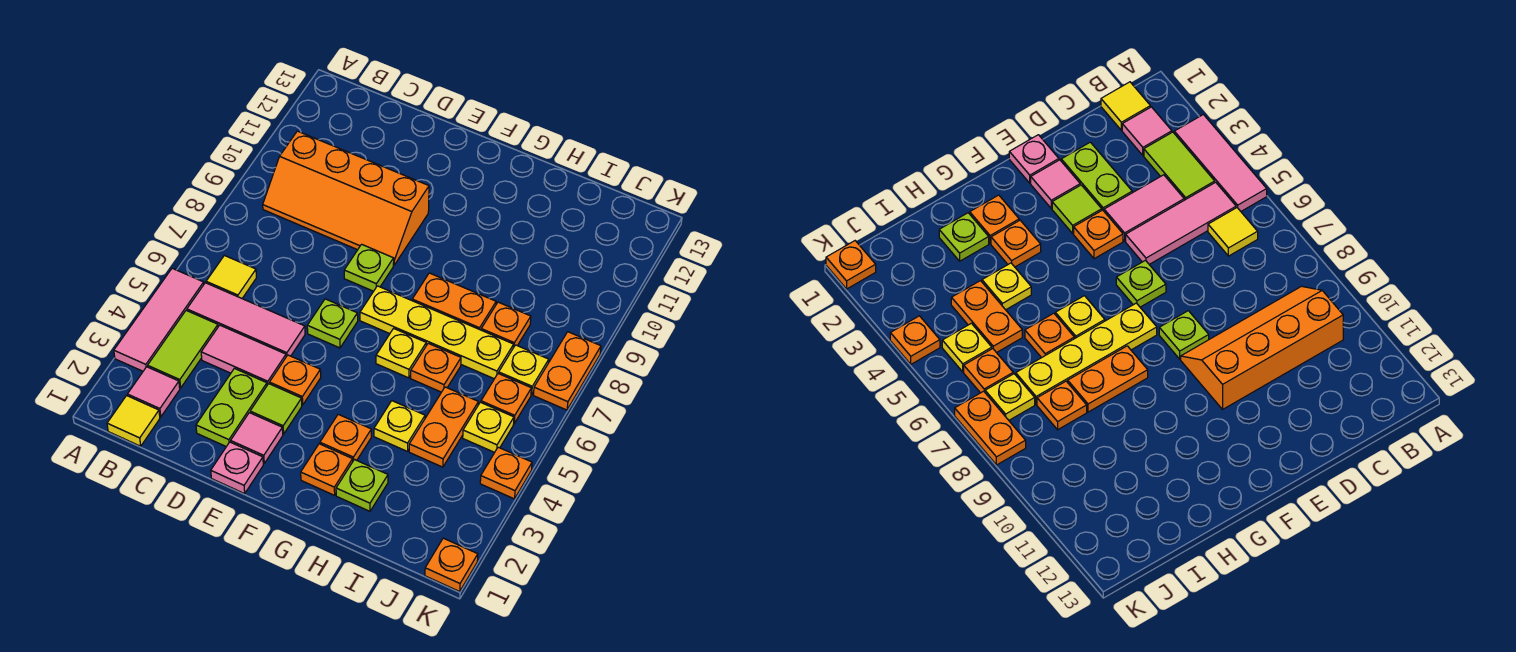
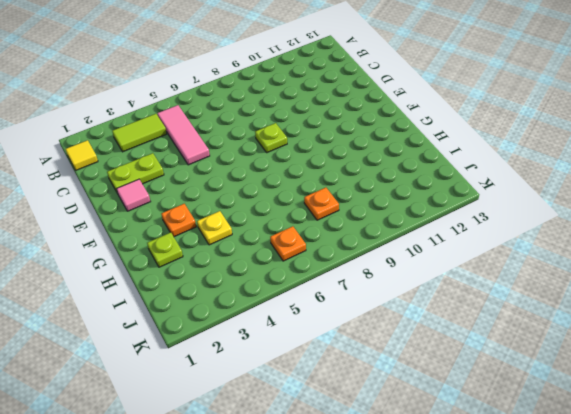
none -> pink tile A3:A5 level 1
none -> pink tile B2 level 1
none -> yellow tile B6 level 1
none -> orange slope B9:E10 level 1 top 10

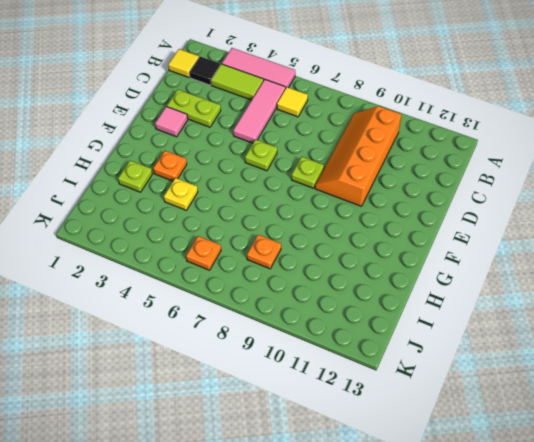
black tile B2 level 1 -> pink tile B2 level 1
none -> pink tile C4:D4 level 1
none -> pink plate E1 level 1
none -> lime tile E3 level 1
none -> orange plate E4 level 1

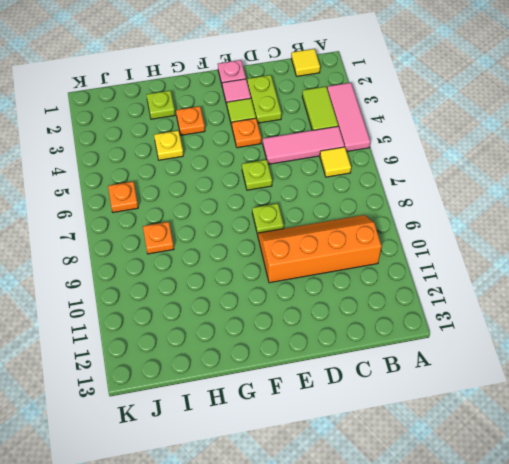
none -> pink tile B2 level 1
none -> pink tile C4:D4 level 1
none -> yellow plate F7:I7 level 1
none -> orange plate G2 level 1

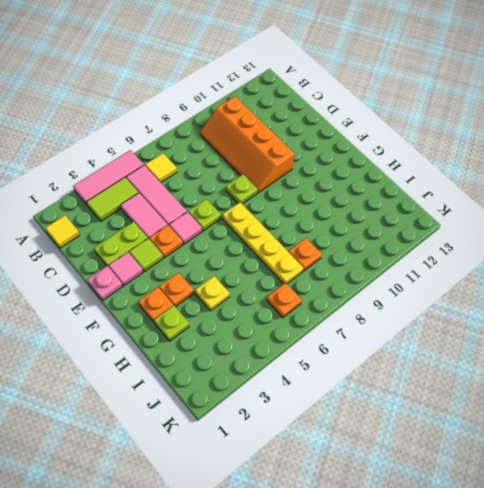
pink tile E5 level 1 -> pink tile B2 level 1
none -> yellow plate G6 level 1
none -> orange plate G8:H8 level 1
none -> orange plate H6 level 1
none -> orange plate I4:I5 level 1

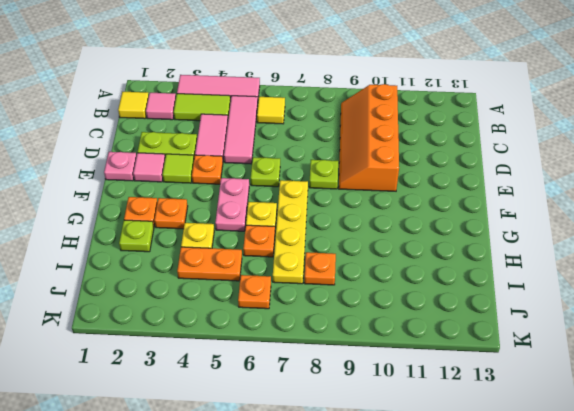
pink plate F5:G5 level 1 -> none
none -> orange plate G8:H8 level 1
none -> yellow plate J5 level 1
none -> yellow plate J7 level 1
none -> orange plate K1 level 1

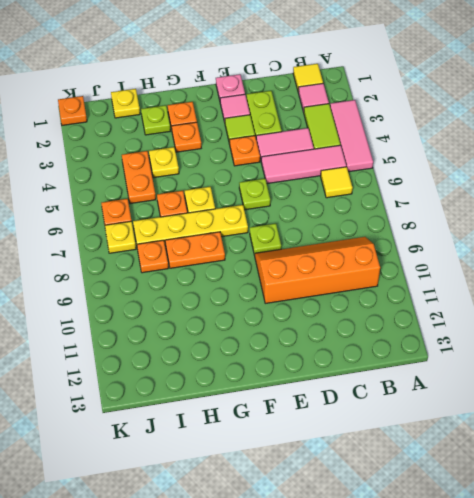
yellow plate I1 level 1 -> yellow plate J5 level 1
none -> orange plate K4 level 1
none -> orange plate K7:K8 level 1

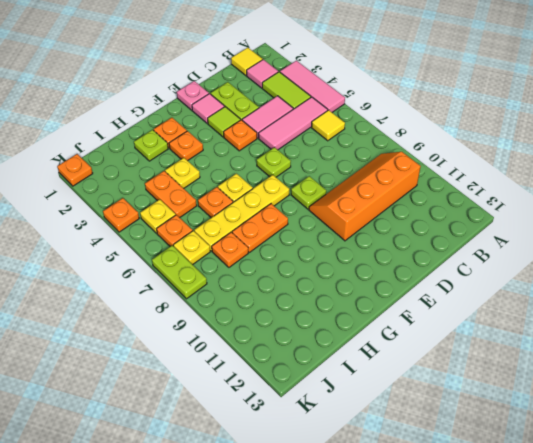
lime plate K7:K8 level 1 -> orange plate K7:K8 level 1

